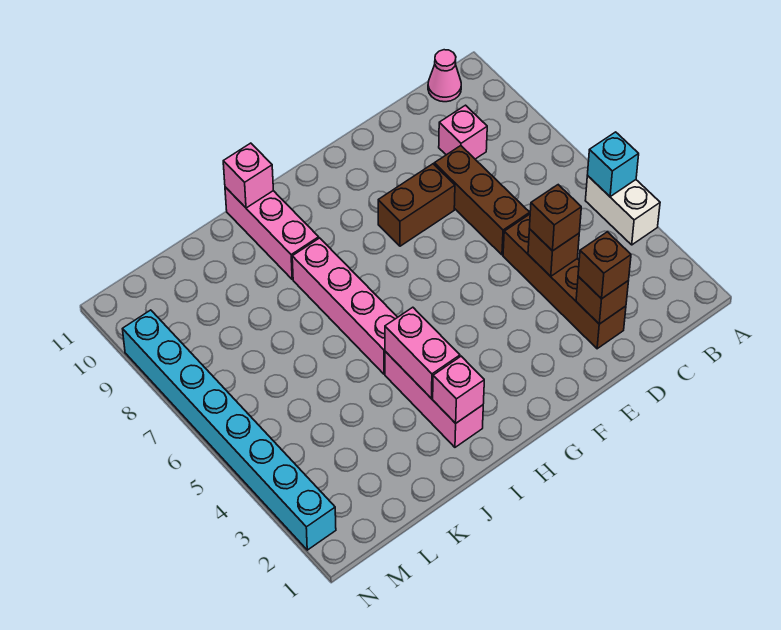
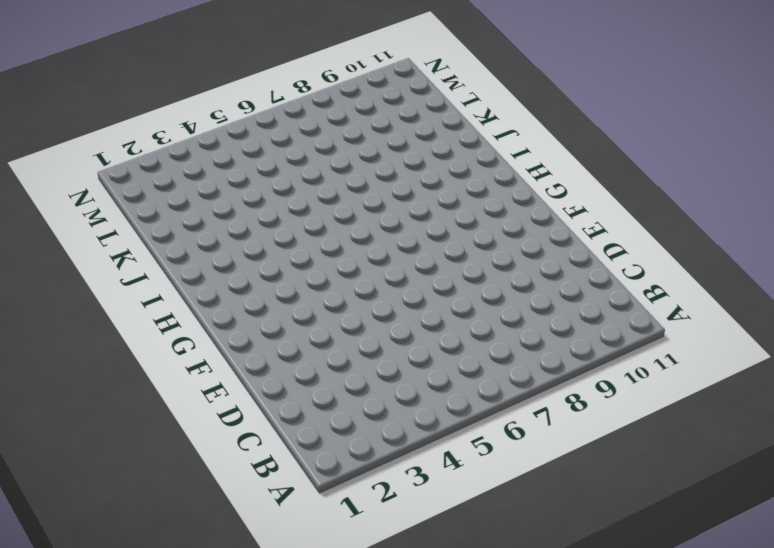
none -> white brick A4:A5 level 1
none -> pink cone B11 level 1
none -> pink brick C9 level 1

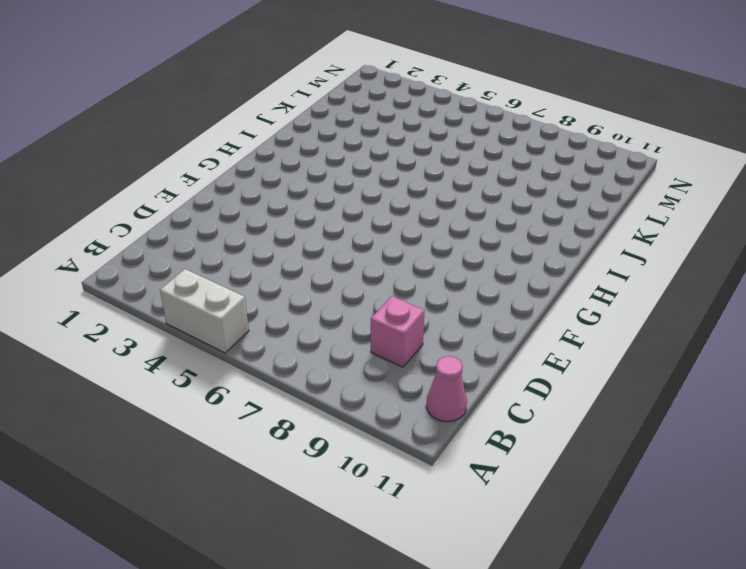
none -> brown brick D2:D5 level 1
none -> brown brick D6:D8 level 1
none -> brown brick E8:F8 level 1

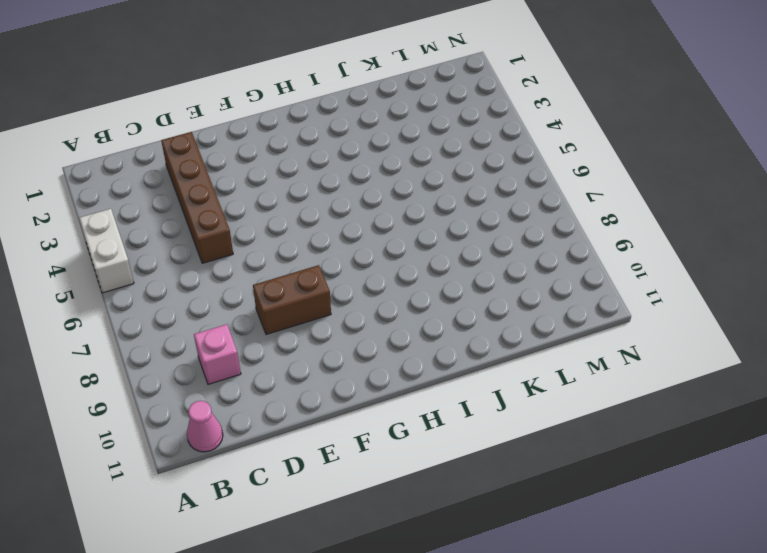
none -> brown brick D6:D8 level 1
none -> pink brick I2:I4 level 1
none -> pink brick I5:I8 level 1

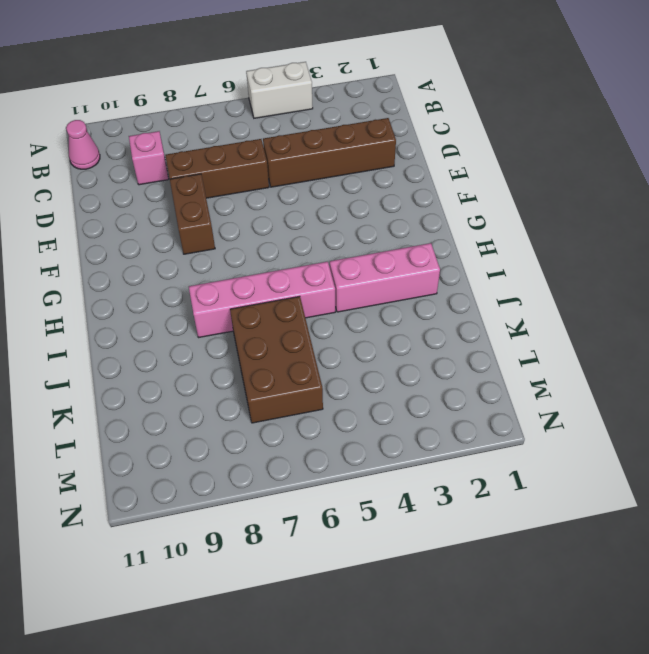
brown brick J6:L7 level 1 -> none
none -> pink brick I9:I11 level 1
none -> cyan brick N2:N9 level 1
none -> cyan brick A5 level 2

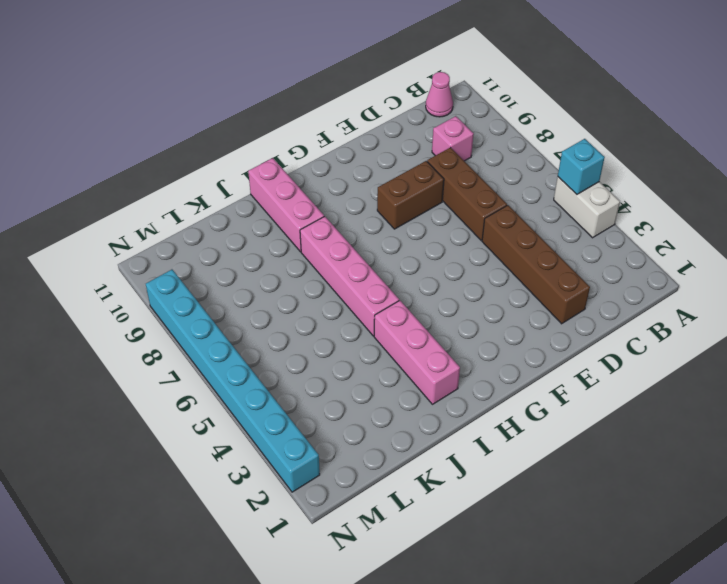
none -> brown brick D2 level 2
none -> brown brick D4 level 2
none -> pink brick I2 level 2

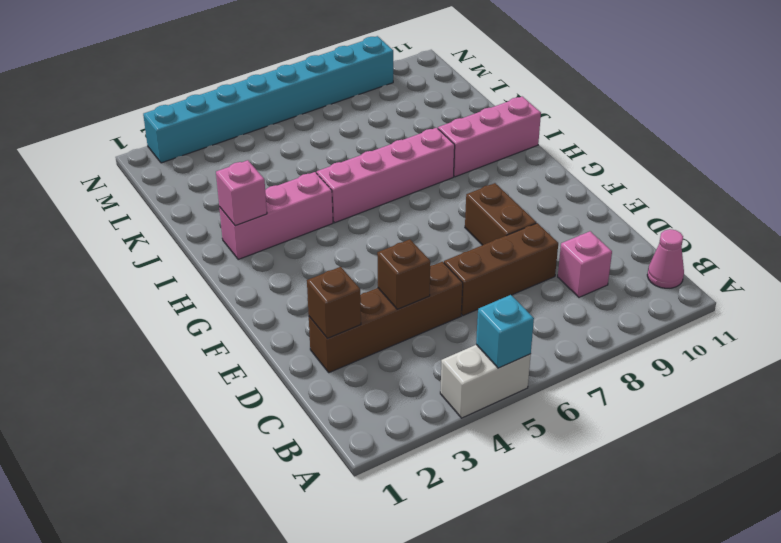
none -> pink brick I3:I4 level 2
none -> pink brick I11 level 2
none -> brown brick D2 level 3

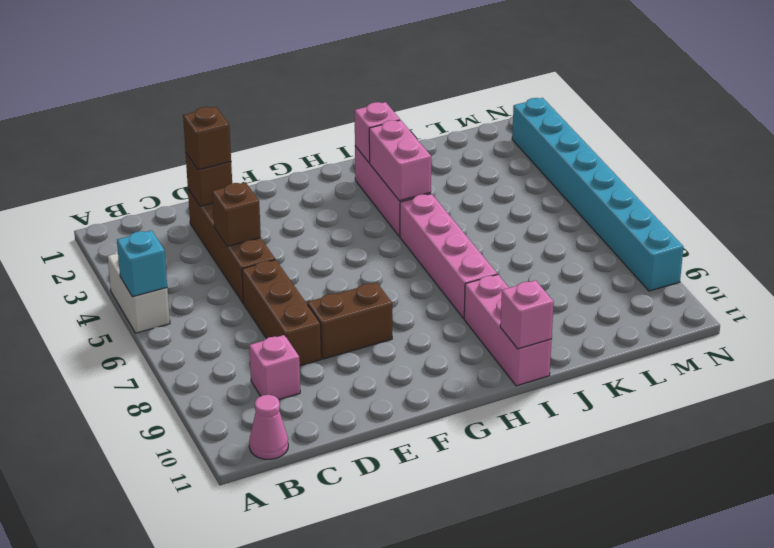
none -> brown brick D4 level 3

